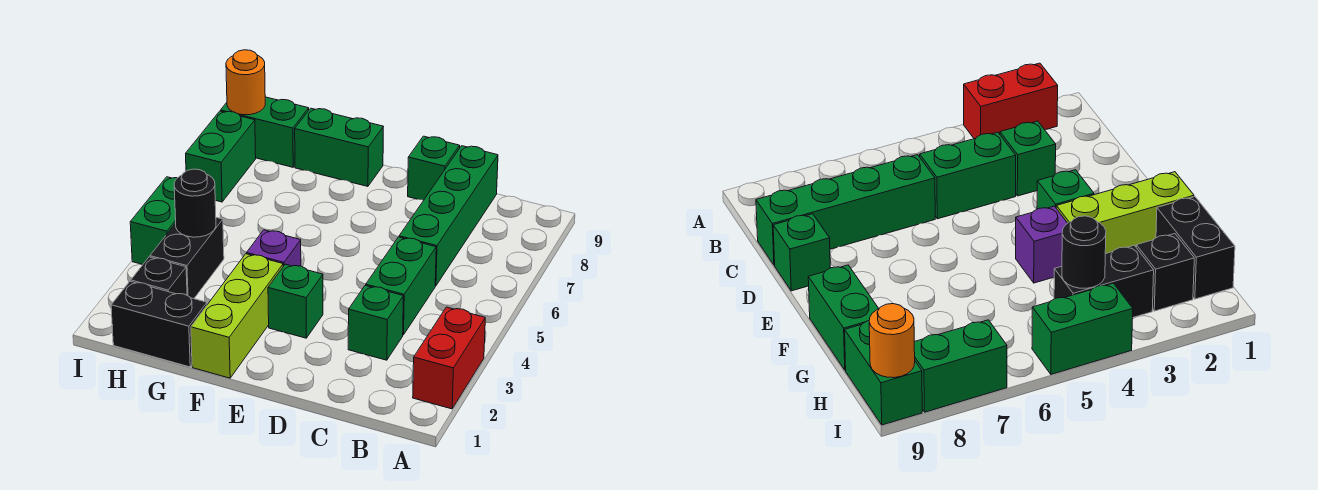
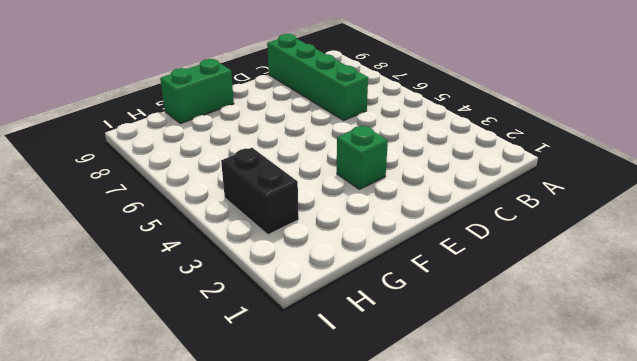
none -> red brick A2:A3 level 1
none -> green brick C3 level 1
none -> green brick C4:C5 level 1

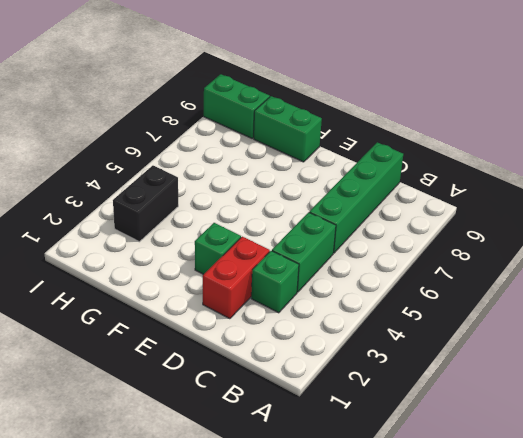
red brick D2:D3 level 1 -> red brick A2:A3 level 1
none -> green brick D9 level 1
none -> lime brick F1:F3 level 1
none -> purple brick F4 level 1

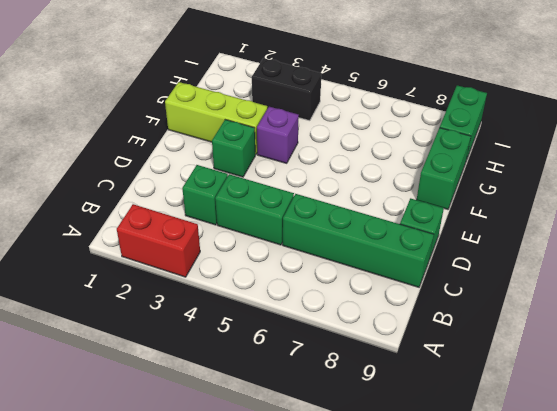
none -> black brick G1:H1 level 1
none -> black brick H2 level 1
none -> green brick I4:I5 level 1

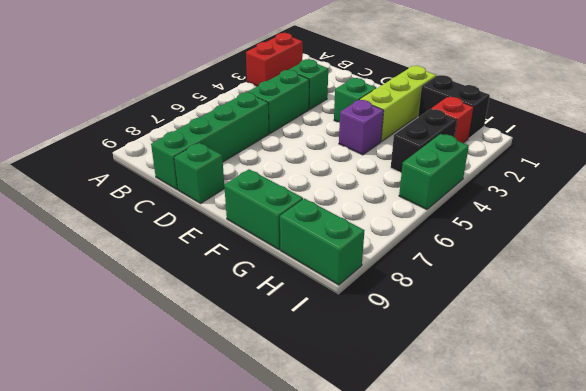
red brick H2 level 1 -> black brick H2 level 1
none -> green brick I7:I8 level 1
none -> black round brick H4 level 2
none -> orange round brick I9 level 2

